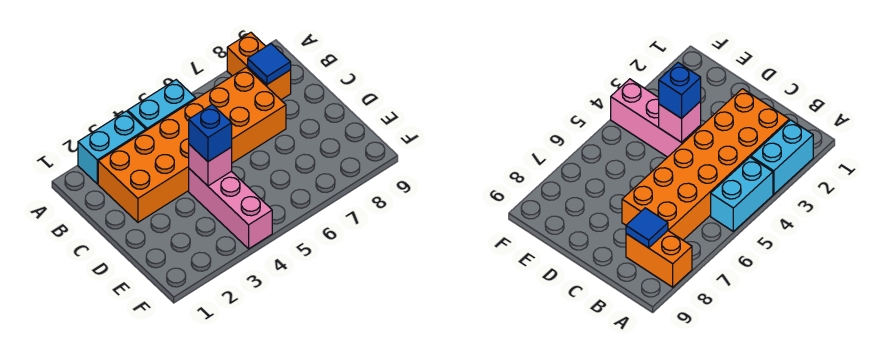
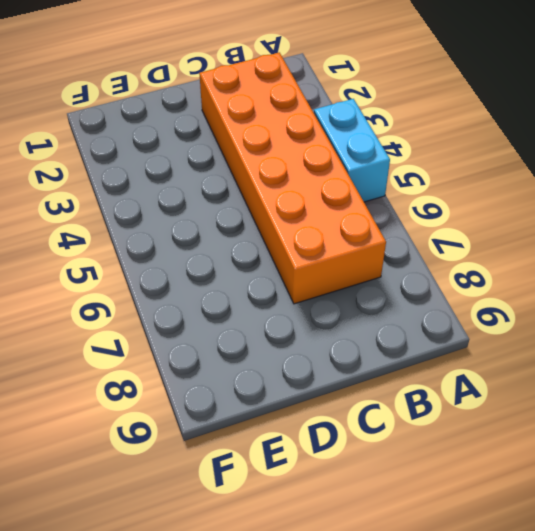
none -> cyan brick A2:A3 level 1
none -> orange brick A8:B8 level 1

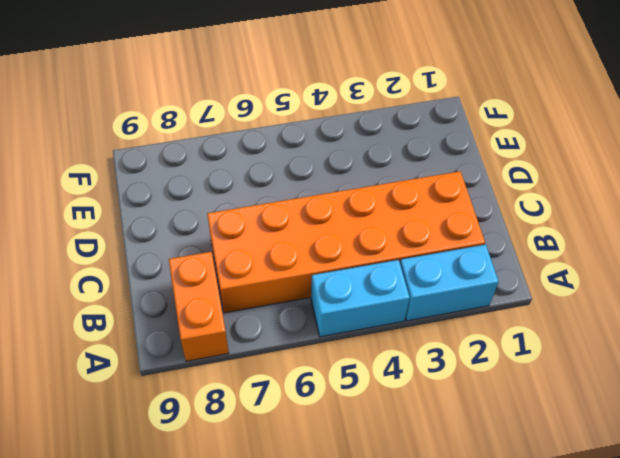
none -> pink brick D4:F4 level 1
none -> blue tile B8 level 2

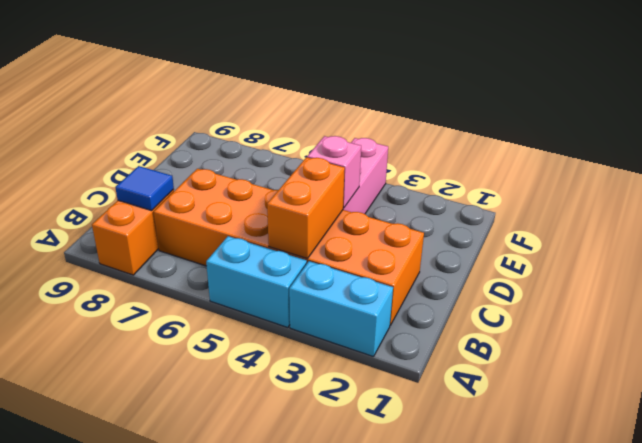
orange brick B4:C4 level 2 -> none
none -> blue brick D4 level 3

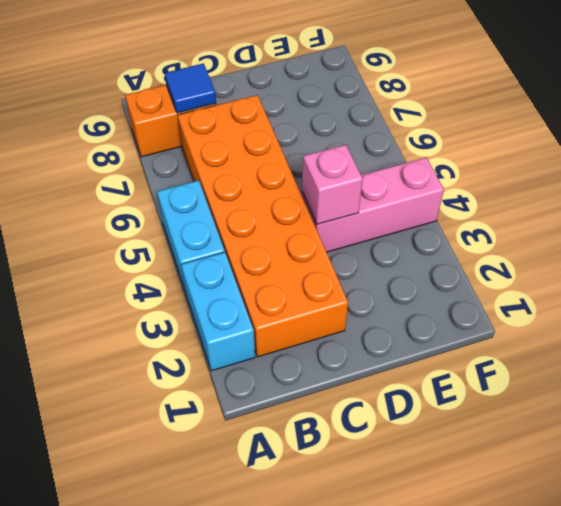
none -> blue brick D4 level 3

